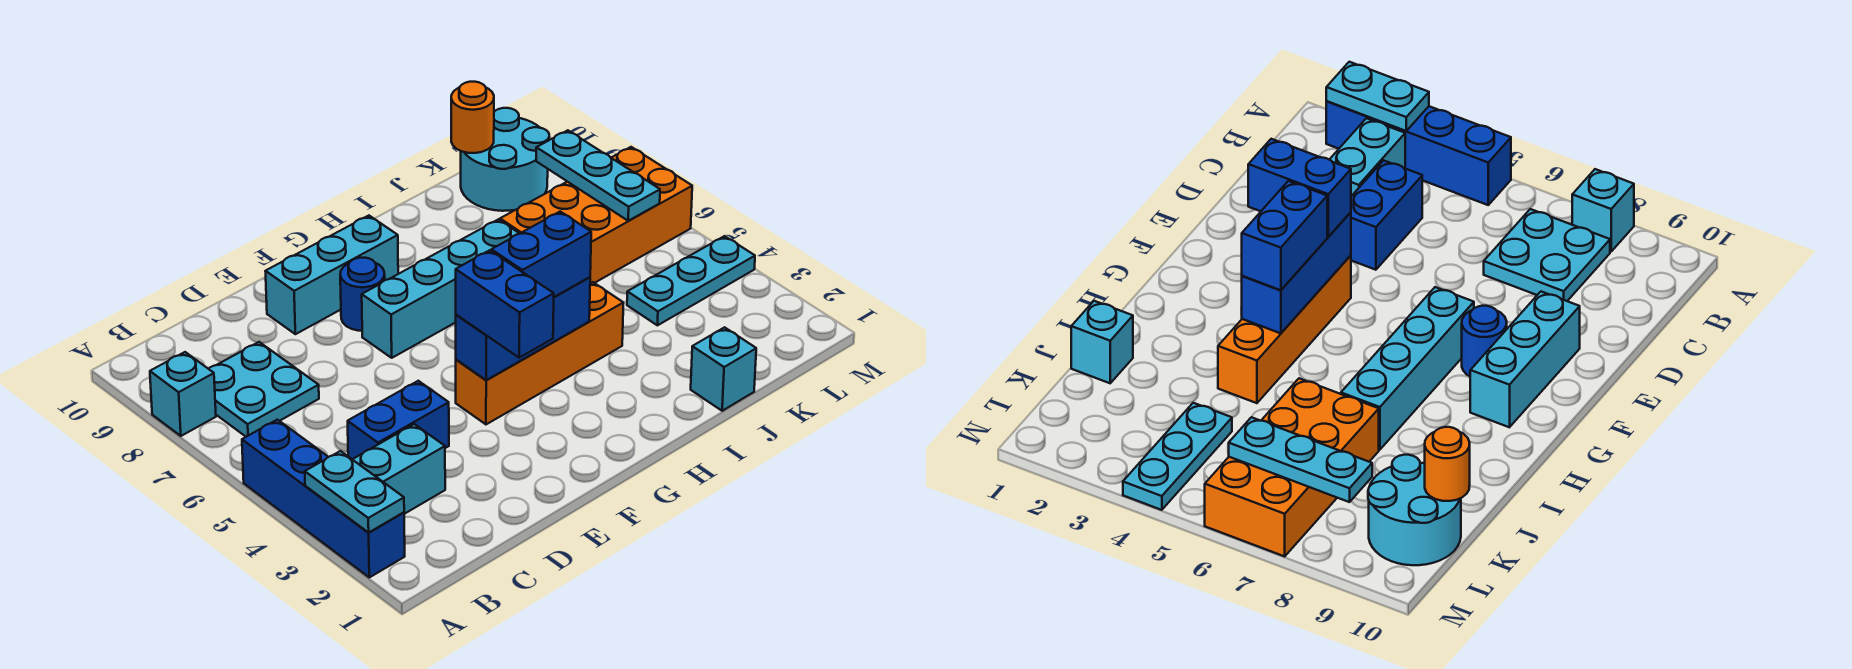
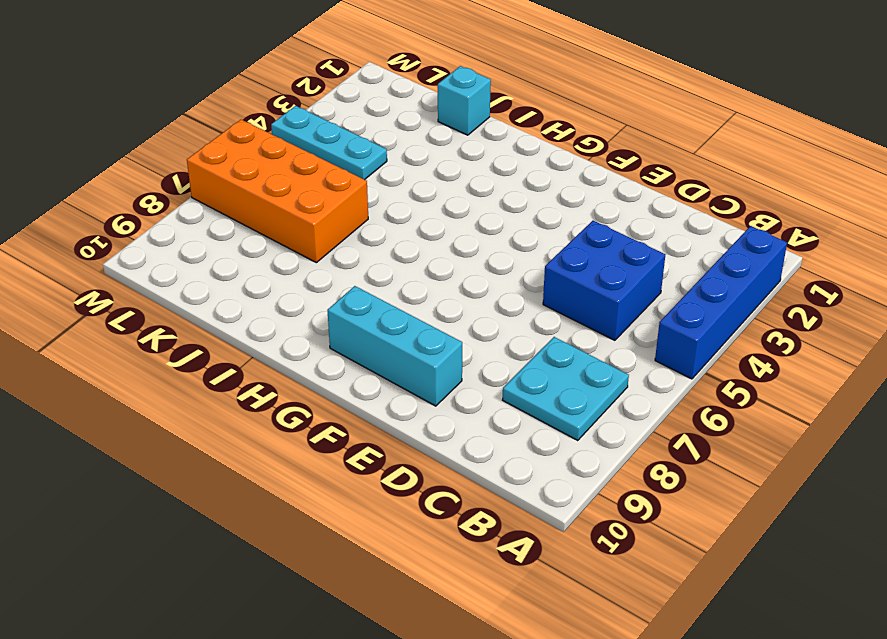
blue brick C4:D5 level 1 -> blue brick C4:D4 level 1
none -> cyan brick A8 level 1
none -> cyan brick B3:C3 level 1
none -> orange brick F4:I4 level 1

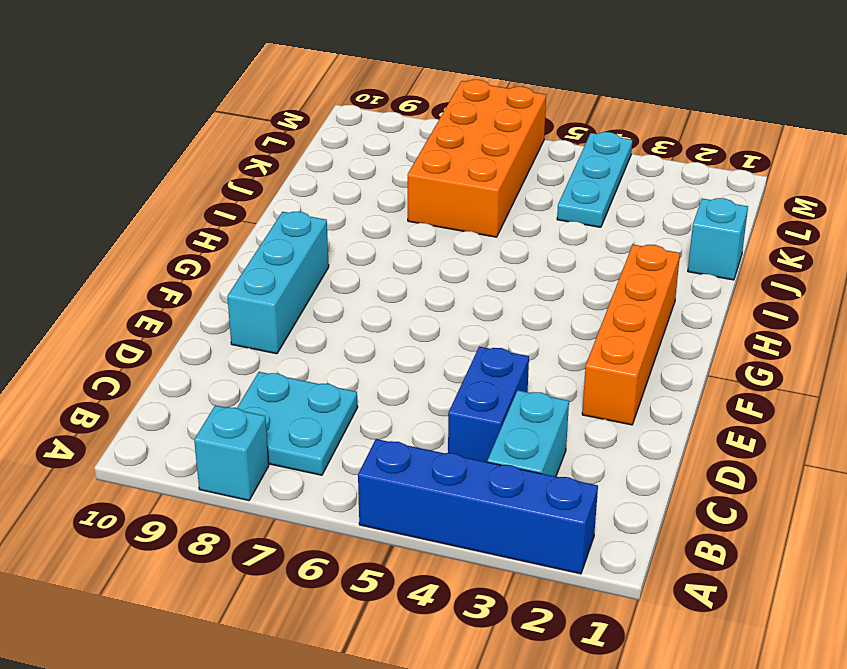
orange brick E2:H2 level 1 -> orange brick F4:I4 level 1
none -> cyan brick F7:I7 level 1
none -> blue round brick F8 level 1
none -> cyan round brick K9:L10 level 1

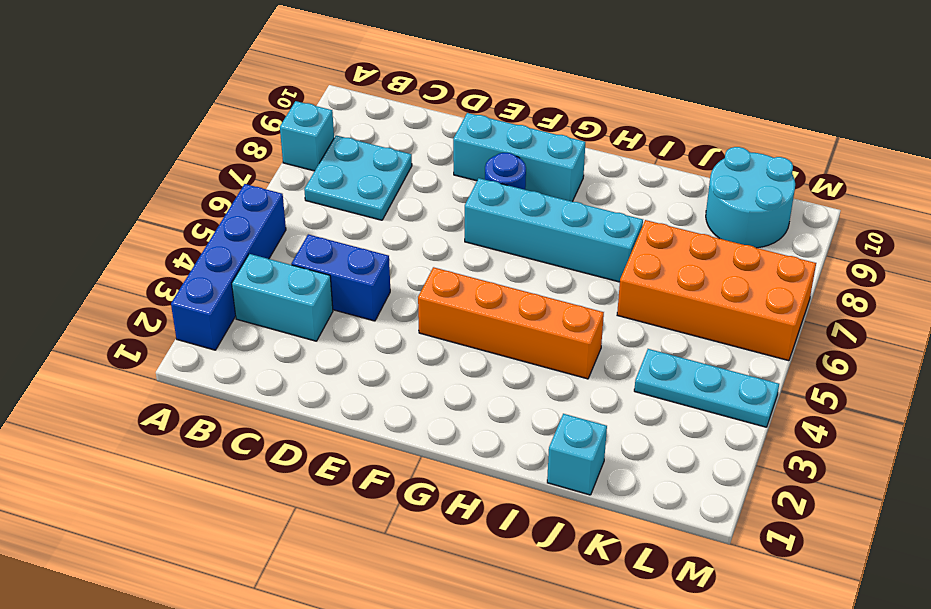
none -> cyan plate A2:A3 level 2
none -> blue brick F4:H4 level 2
none -> orange round brick K10 level 2

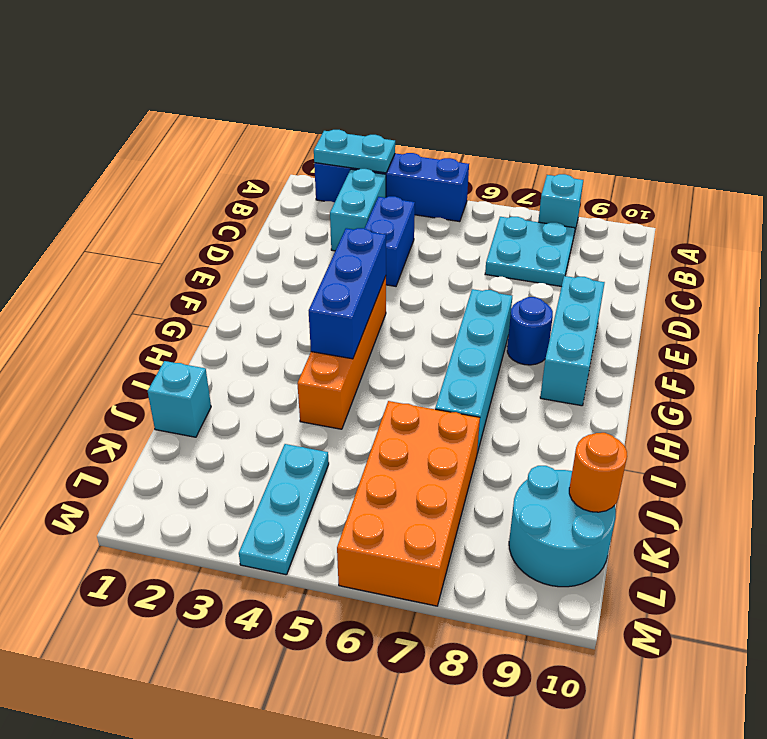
none -> cyan plate L6:L8 level 2
none -> blue brick F3:F4 level 3
none -> blue brick G4:H4 level 3

